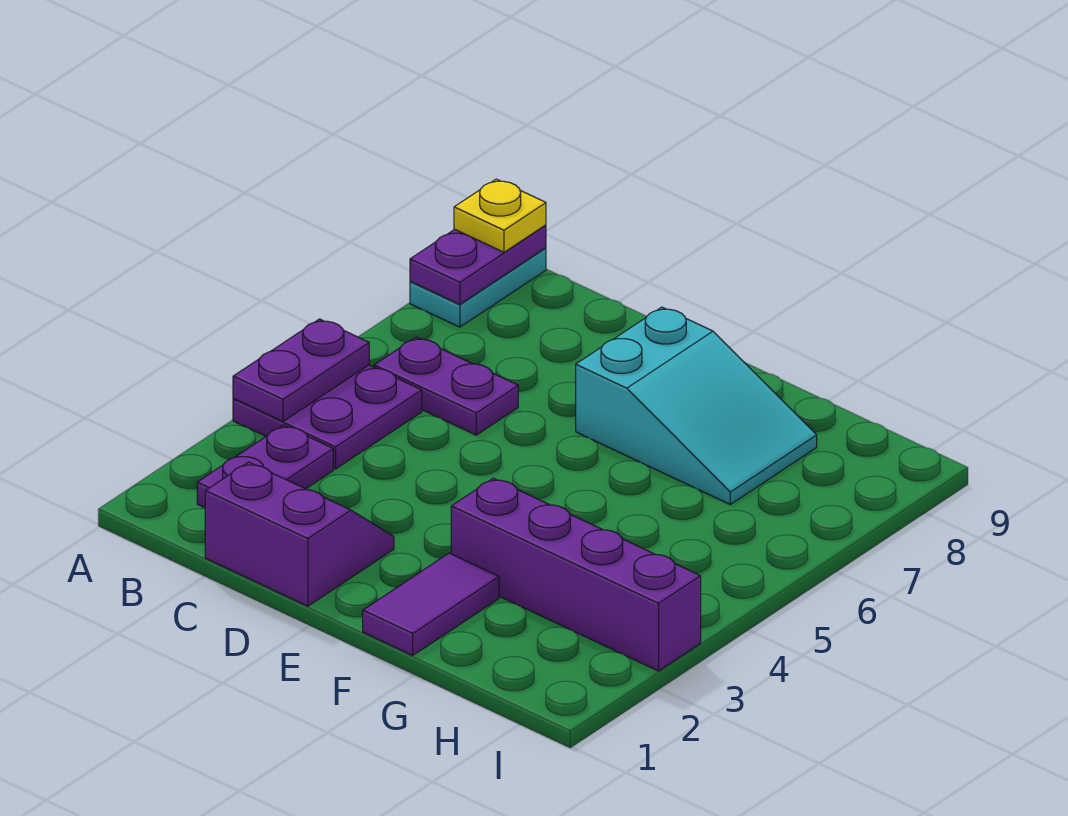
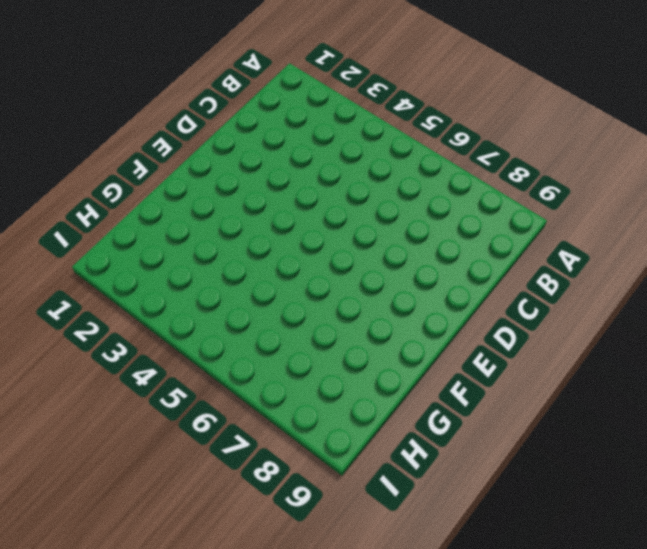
none -> purple plate A4:B5 level 1
none -> cyan plate A8:A9 level 1

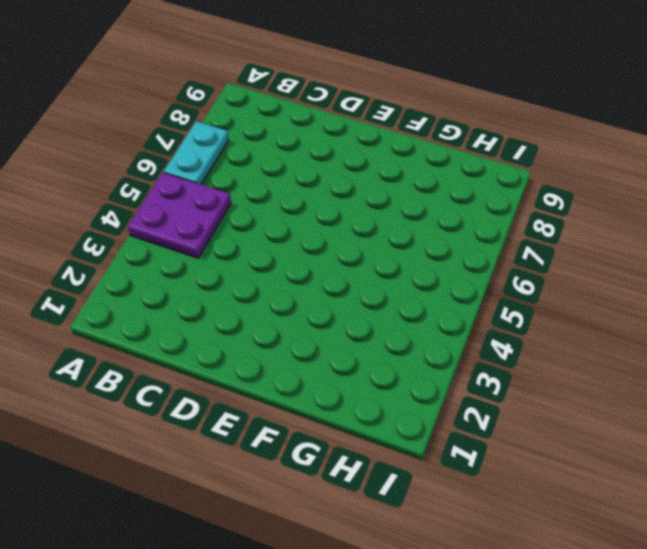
cyan plate A6:A7 level 1 -> cyan plate A8:A9 level 1
none -> purple plate B2:B3 level 1
none -> purple plate B6:C6 level 1

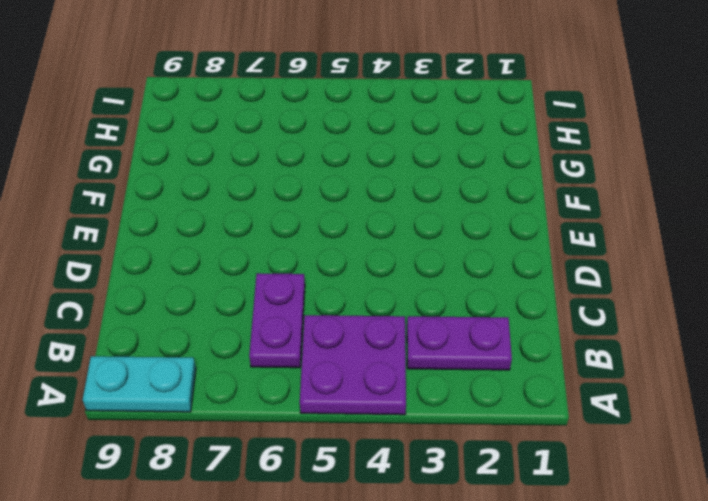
none -> purple slope C1:D2 level 1 top 1
none -> cyan slope E7:G8 level 1 top E

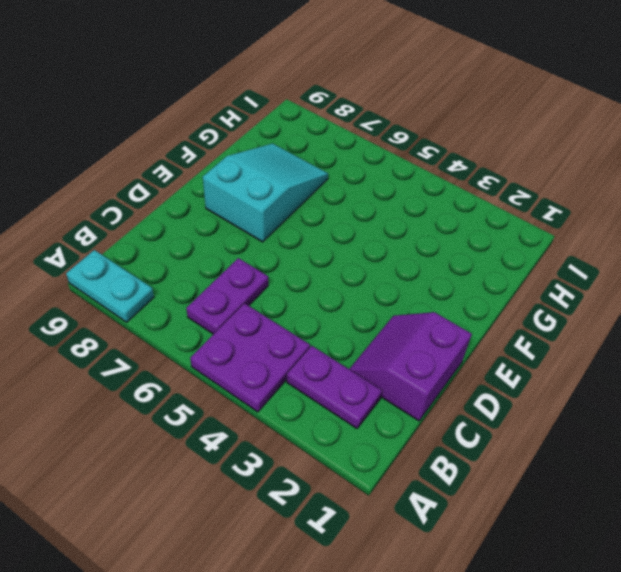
none -> purple tile F1:F2 level 1
none -> purple brick F3:I3 level 1

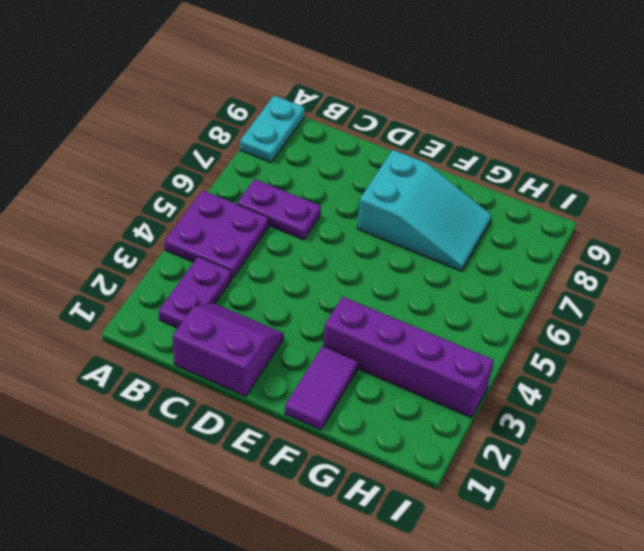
none -> purple plate A4:A5 level 2
none -> purple plate A8:A9 level 2

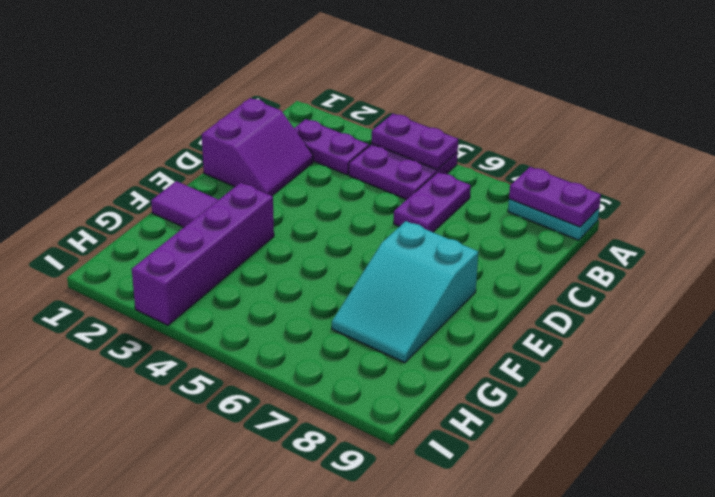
none -> yellow plate A9 level 3

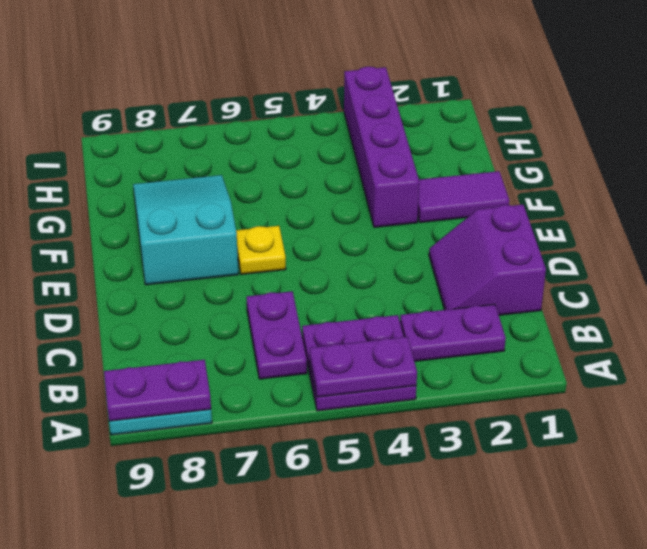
yellow plate E6 level 1 -> yellow plate A9 level 3

